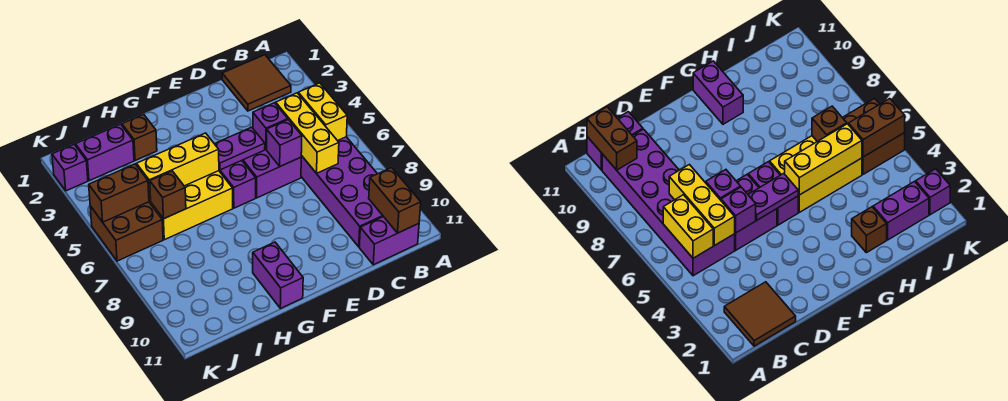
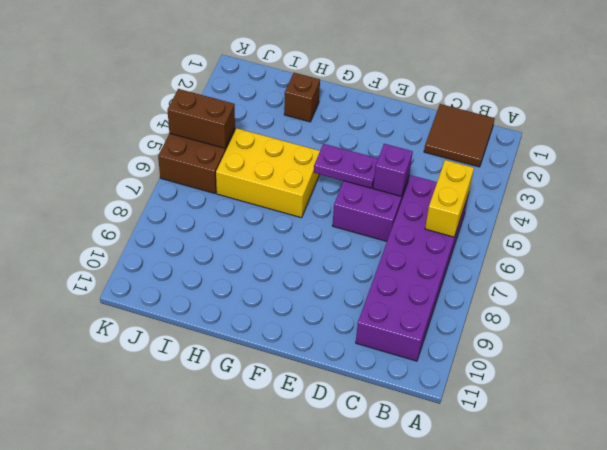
none -> purple brick B11:C11 level 1
none -> purple brick F5:F6 level 1
none -> purple brick G10:G11 level 1

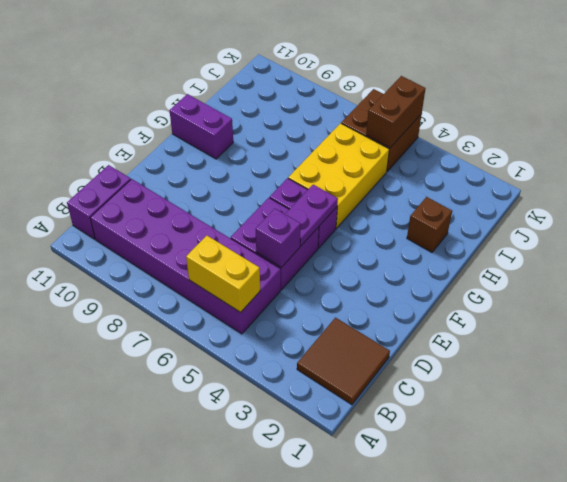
none -> purple brick I2:J2 level 1
none -> purple brick K2 level 1
none -> brown brick B10:B11 level 2

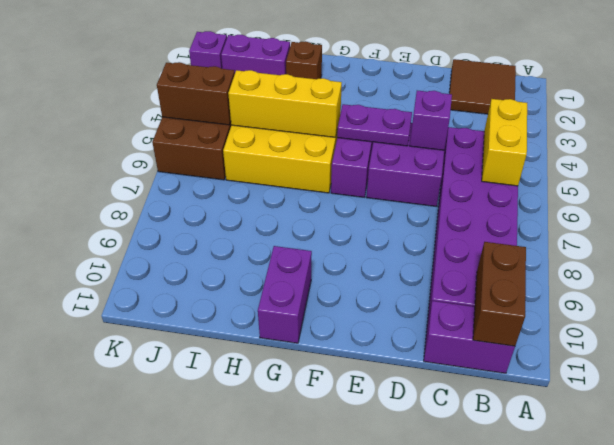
none -> yellow brick C5:C7 level 2
none -> purple brick D6 level 2
none -> brown brick I6 level 2

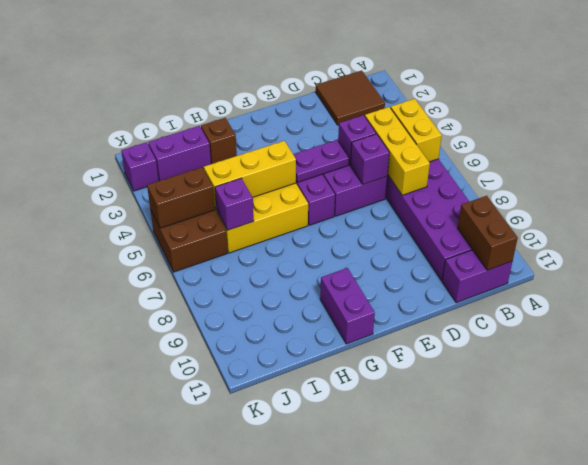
purple brick I6 level 2 -> brown brick I6 level 2

